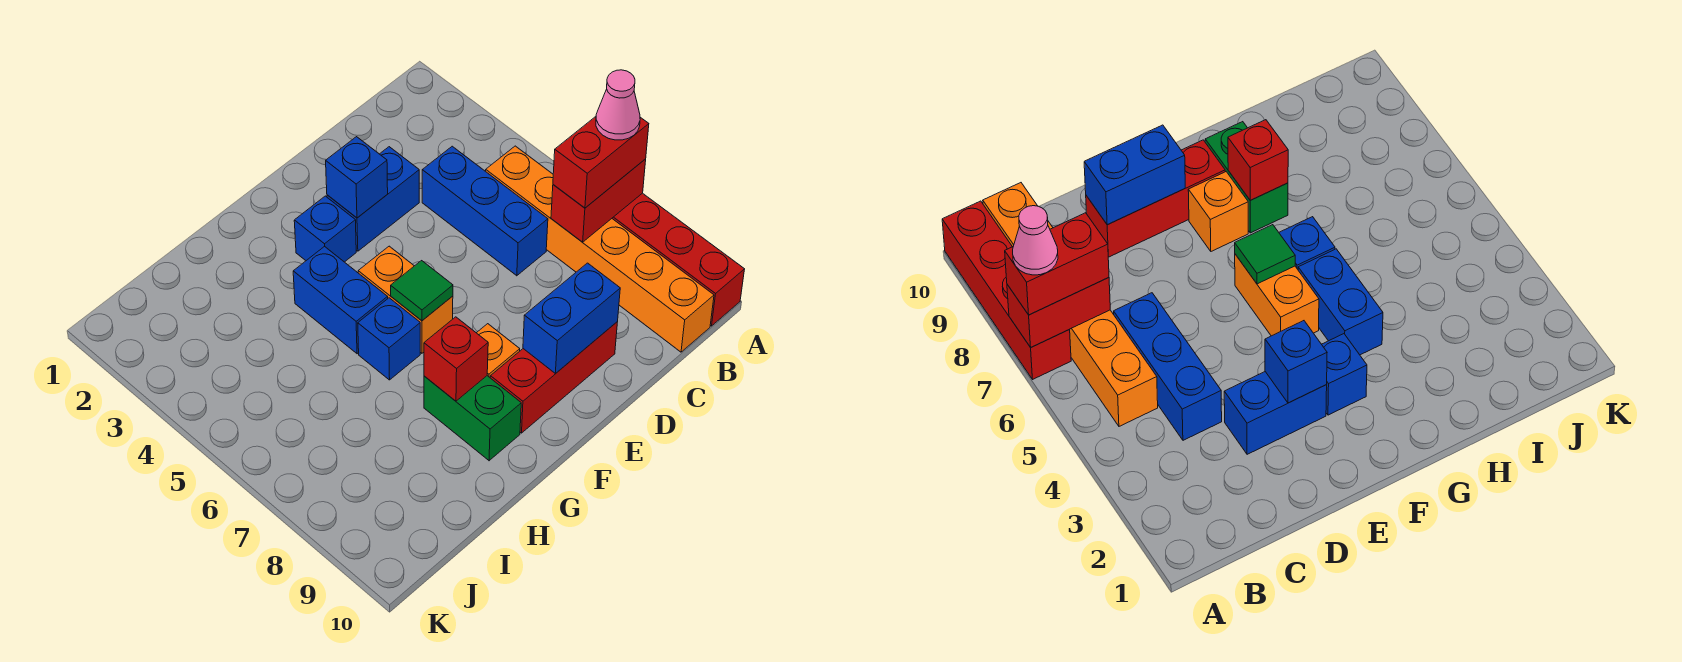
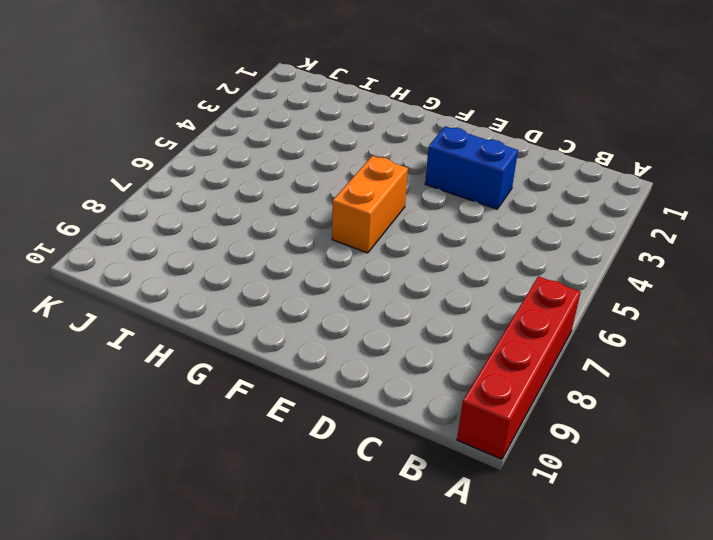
none -> orange brick B5:B10 level 1
none -> blue brick C4:C6 level 1
none -> red brick D9:F9 level 1

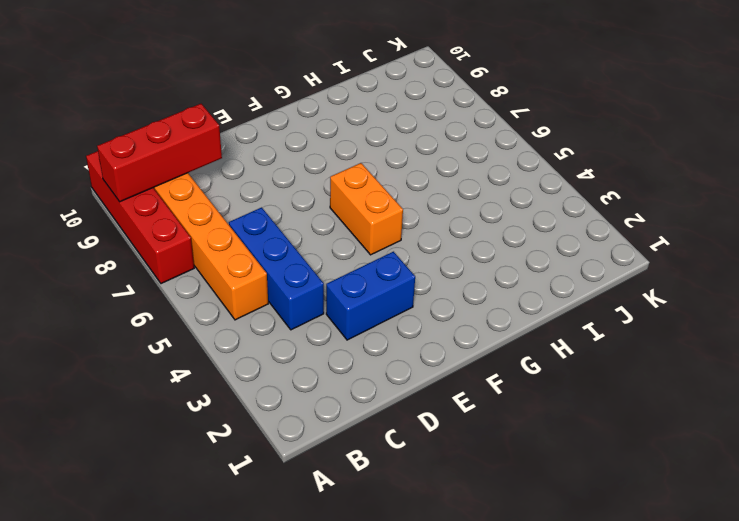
red brick A9:C9 level 2 -> red brick D9:F9 level 1
none -> blue brick F3 level 1
none -> orange brick F8 level 1
none -> blue brick G4:G5 level 1

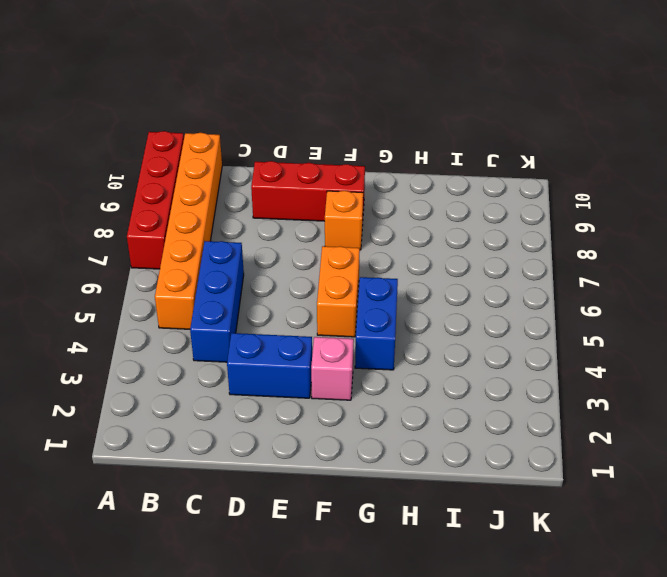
pink brick F3 level 1 -> blue brick F3 level 1
none -> blue brick G6 level 1
none -> green brick G8:G9 level 1
none -> red brick A7:B7 level 2

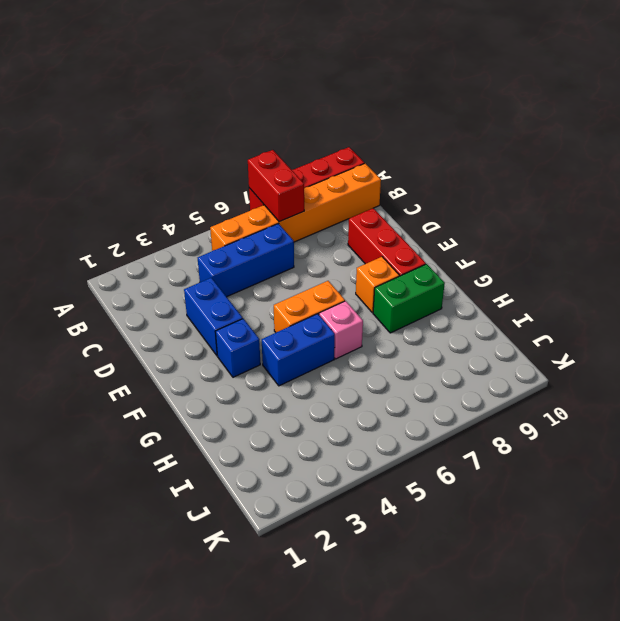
pink brick G6 level 1 -> blue brick G6 level 1
none -> blue brick D9:E9 level 2
none -> blue brick E3 level 2
none -> green tile F6 level 2

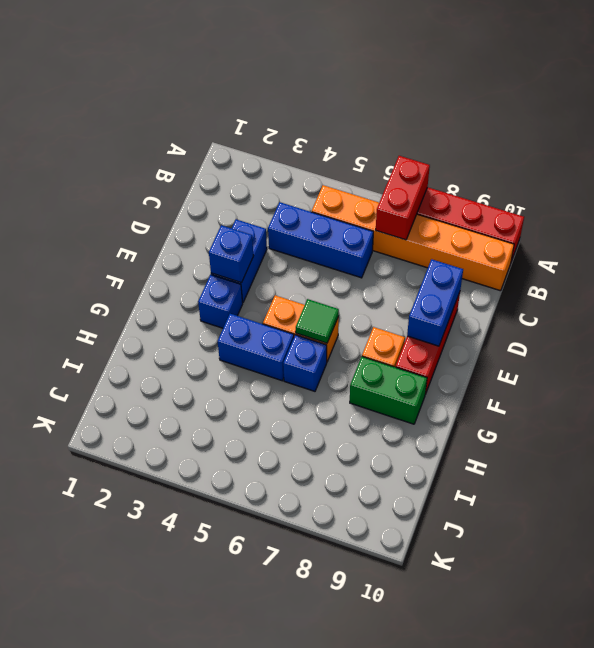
none -> red brick G8 level 2
none -> red brick A7:B7 level 3
none -> pink cone A7 level 4

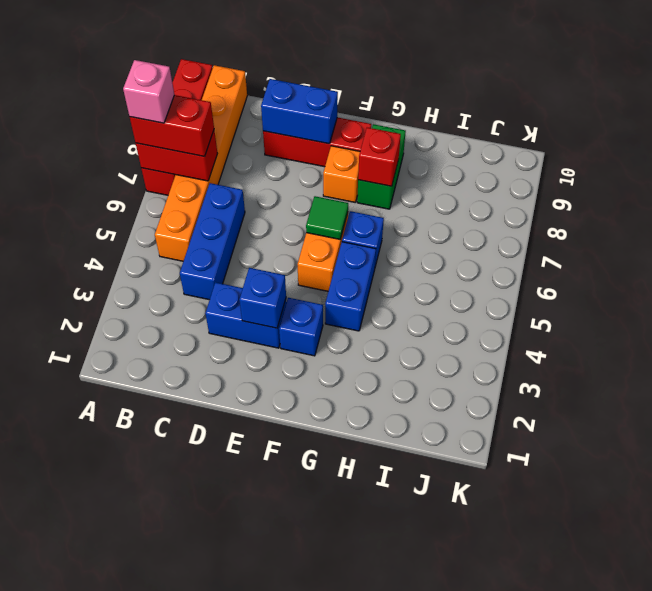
pink brick A7 level 4 -> pink cone A7 level 4

